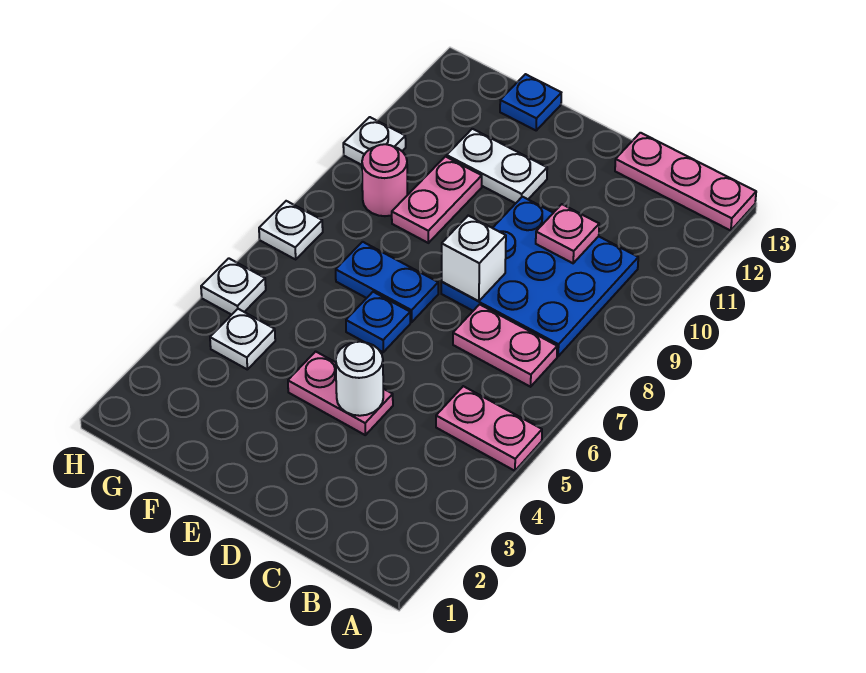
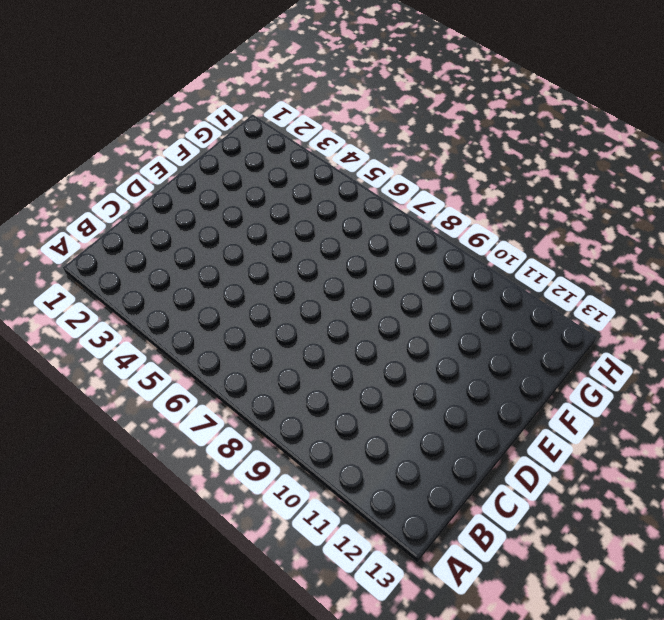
none -> pink plate A5:B5 level 1
none -> pink plate A13:C13 level 1
none -> pink plate B7:C7 level 1

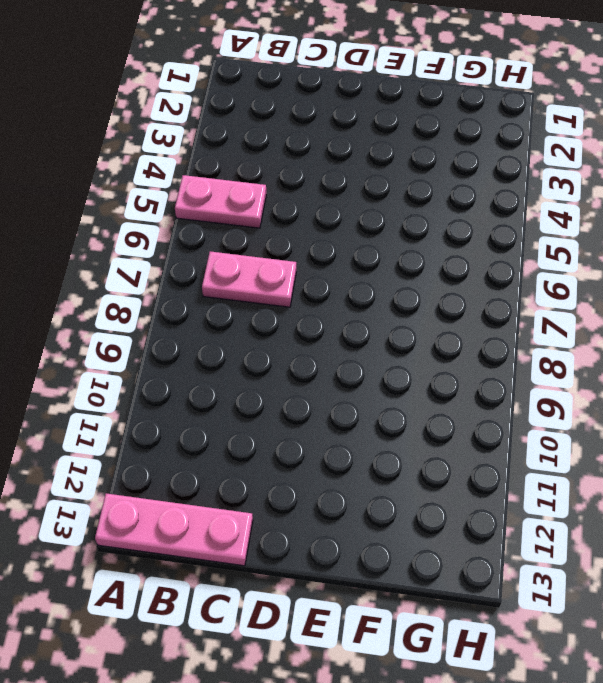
none -> blue plate B8:D10 level 1
none -> pink plate D4:E4 level 1
none -> blue plate E6 level 1

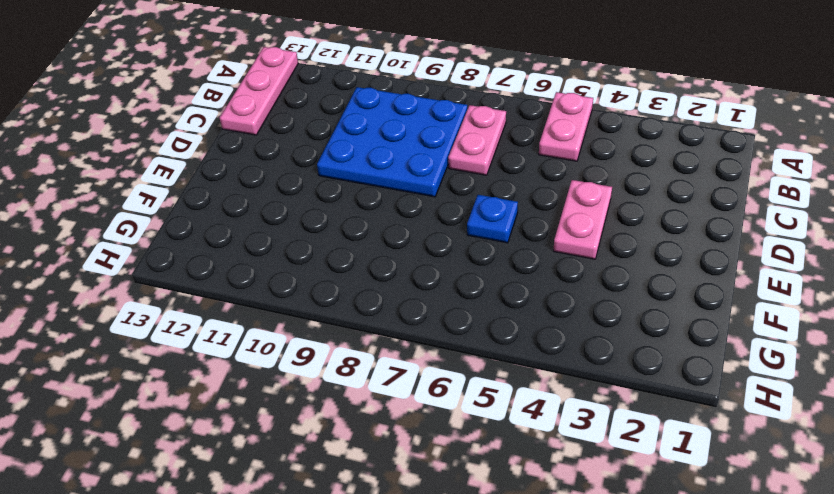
none -> blue plate E7:F7 level 1
none -> white plate E11:F11 level 1
none -> pink plate F9:F10 level 1

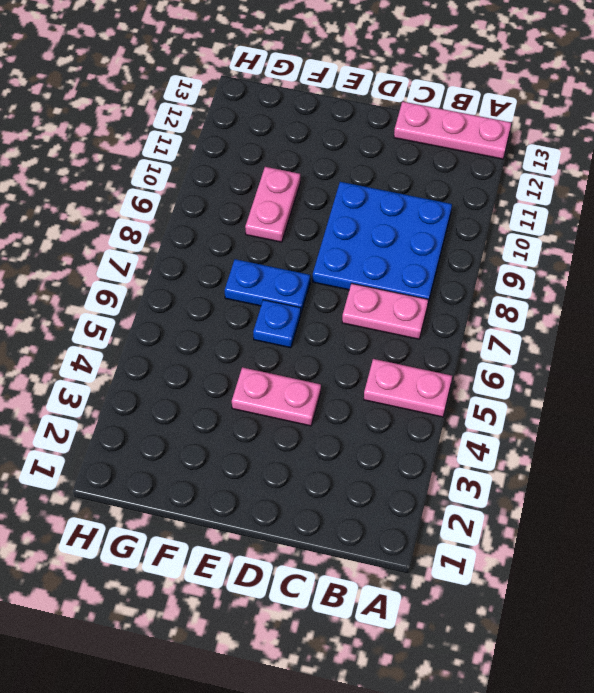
none -> white plate E11:F11 level 1
none -> blue plate F13 level 1
none -> white plate G4 level 1

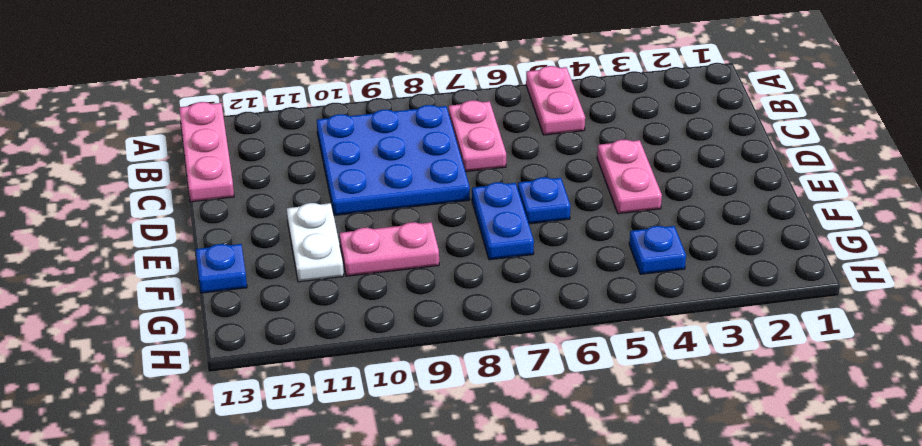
blue plate G4 level 1 -> white plate G4 level 1
none -> pink round brick G9 level 1
none -> white plate H5 level 1
none -> white plate H7 level 1

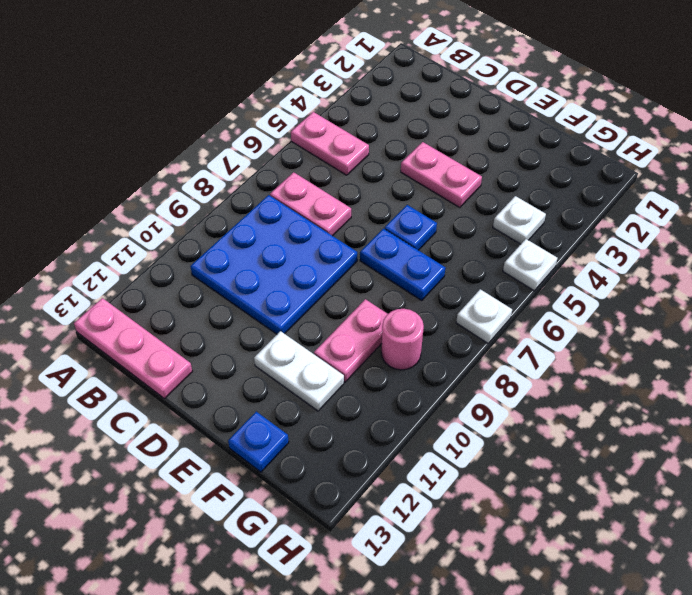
none -> white plate H10 level 1
none -> pink plate C10 level 2
none -> white round brick D4 level 2

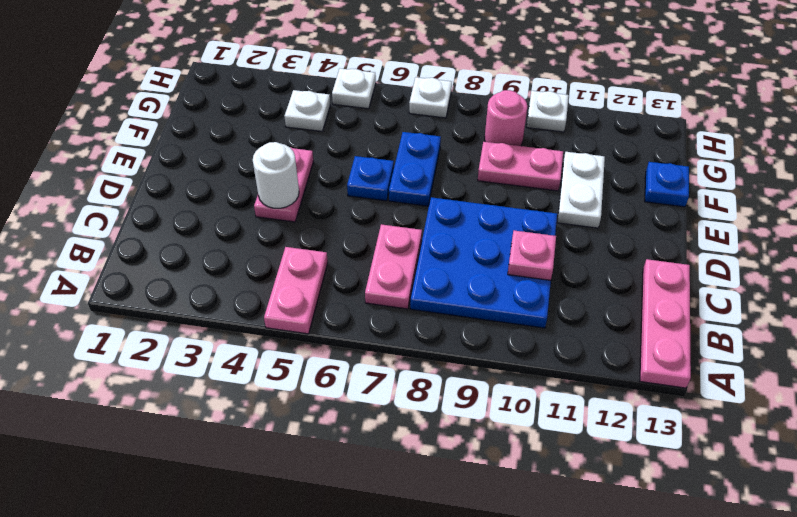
none -> white brick D8 level 2

